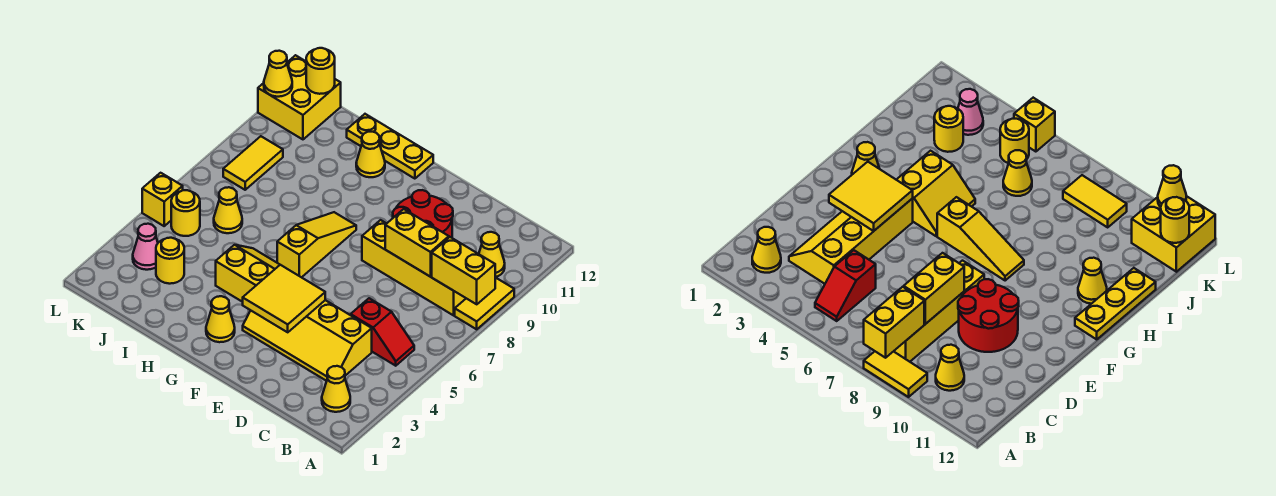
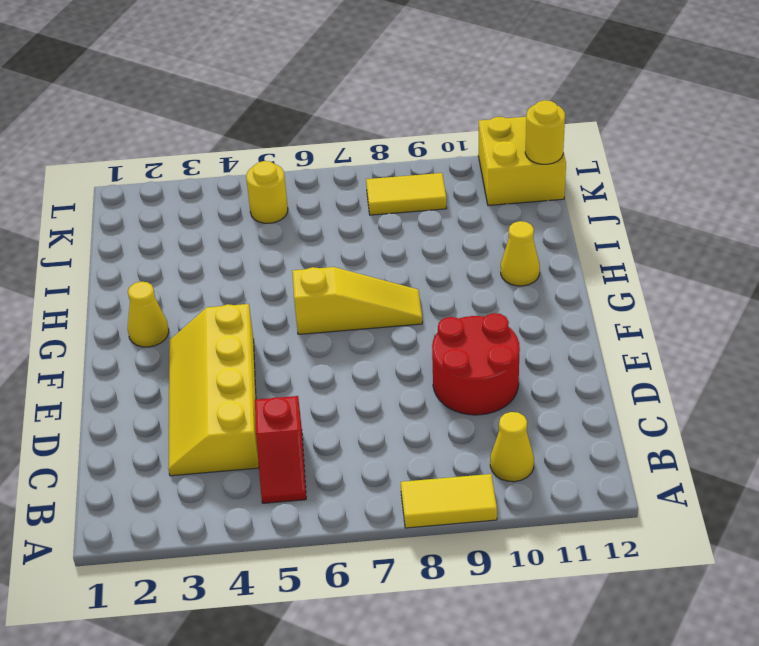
none -> yellow cone B2 level 1
none -> yellow brick B8:E8 level 1
none -> yellow slope G4:H5 level 1 top 4

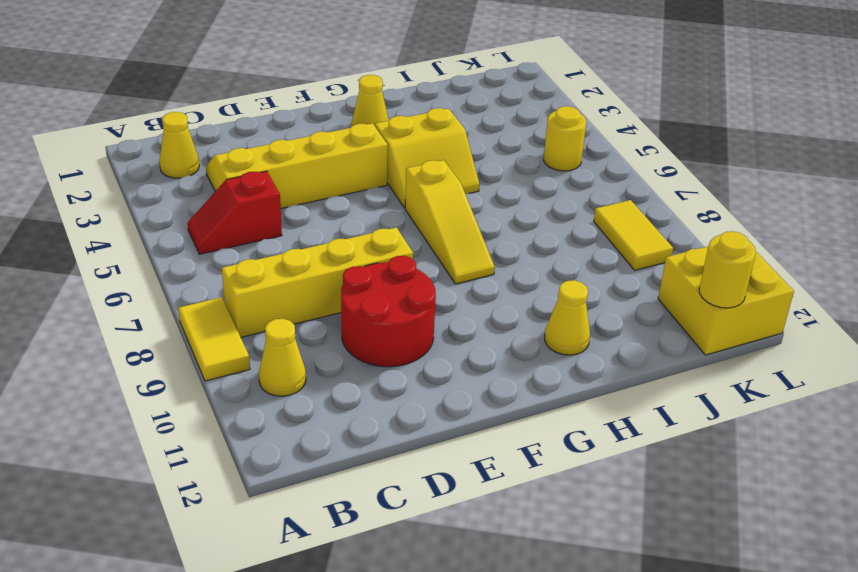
none -> yellow plate G12:I12 level 1
none -> yellow round brick J3 level 1
none -> yellow cone J6 level 1

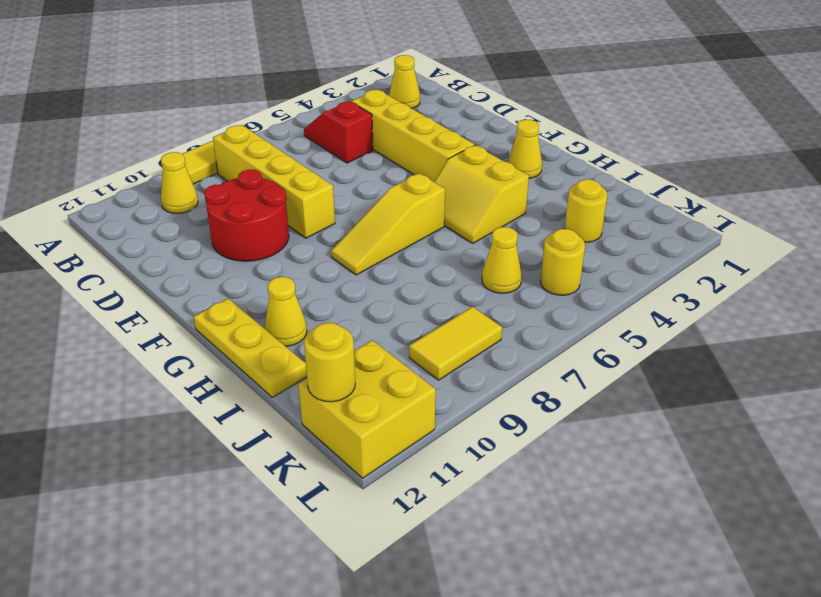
none -> pink cone K3 level 1
none -> yellow brick L5 level 1
none -> yellow brick A8:B8 level 2

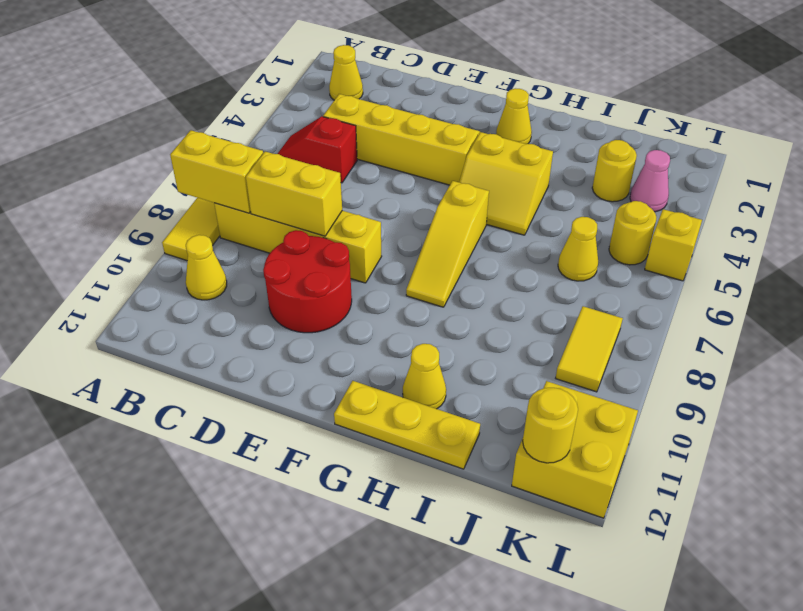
none -> yellow tile E3:F4 level 2
none -> yellow cone L11 level 2

